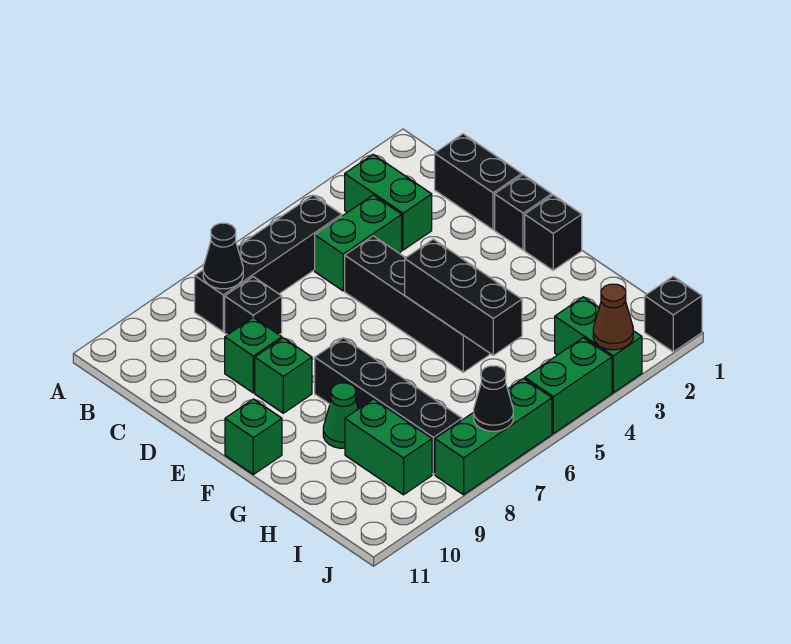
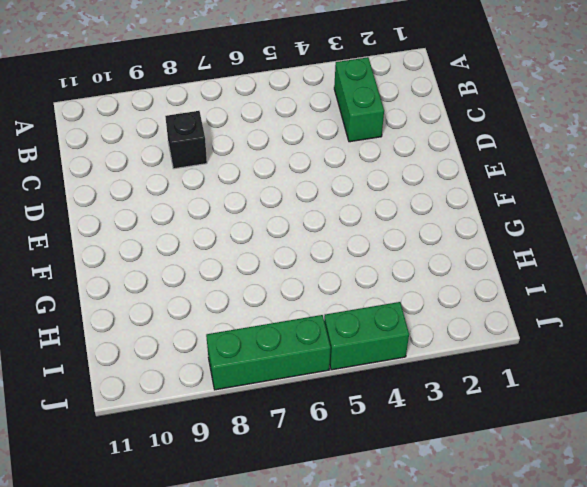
none -> black brick B5:B8 level 1
none -> black brick C1:D1 level 1
none -> green brick C4:C5 level 1

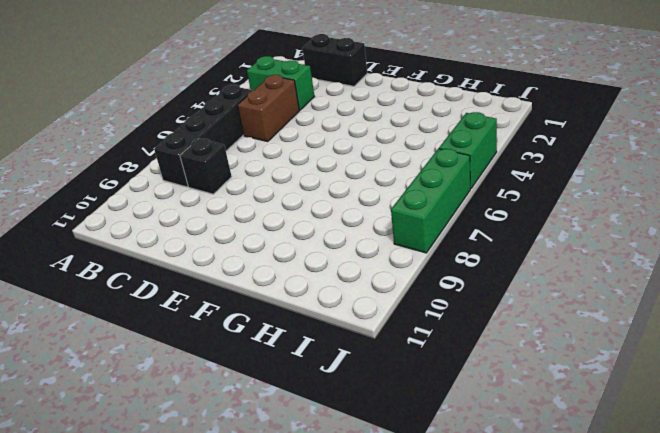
brown brick C4:C5 level 1 -> green brick C4:C5 level 1
none -> black brick D5:G5 level 1
none -> green brick D9 level 1
none -> black brick E1 level 1

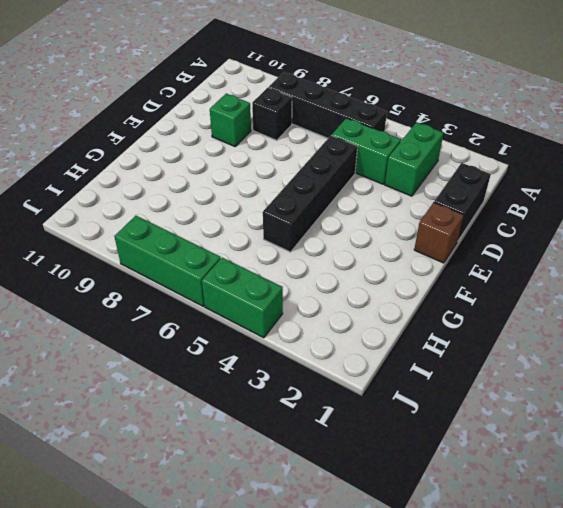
brown brick E1 level 1 -> black brick E1 level 1
none -> green brick E9 level 1
none -> black brick F1 level 1
none -> black brick F8:I8 level 1

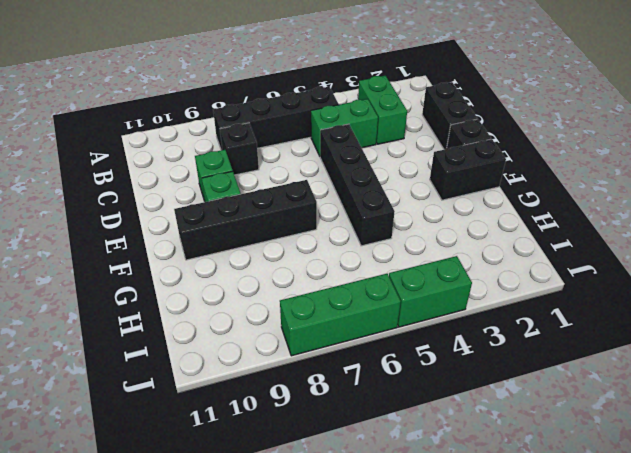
black brick F1:F2 level 1 -> black brick F1 level 1
black brick F7:F10 level 1 -> black brick F8:I8 level 1
none -> green brick F11 level 1
none -> green cone G9 level 1
none -> green brick H9:I9 level 1

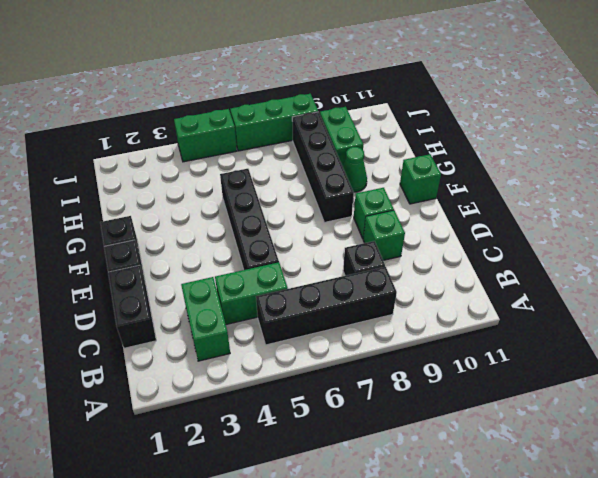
none -> green brick I3:J3 level 1
none -> black brick J1 level 1
none -> black cone B8 level 2

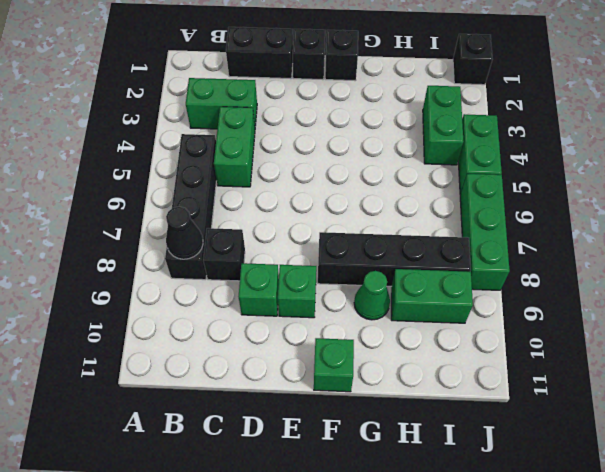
green brick I3:I4 level 1 -> green brick I3:J3 level 1
none -> black brick D5:G5 level 1
none -> black brick F5:H5 level 2
none -> brown cone J3 level 2

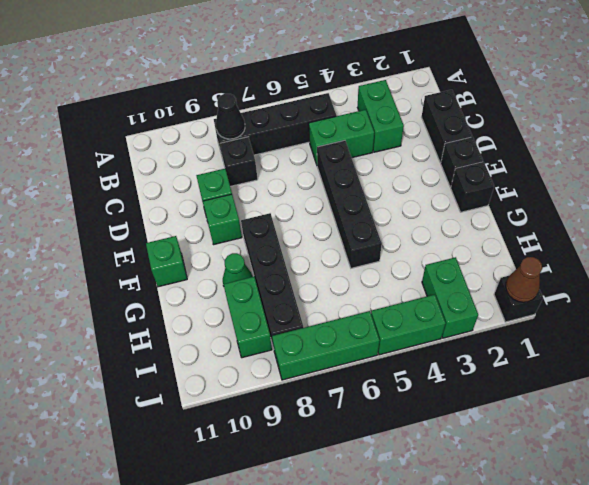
brown cone J1 level 2 -> brown cone J3 level 2
none -> black brick F5:H5 level 2
none -> black cone J7 level 2

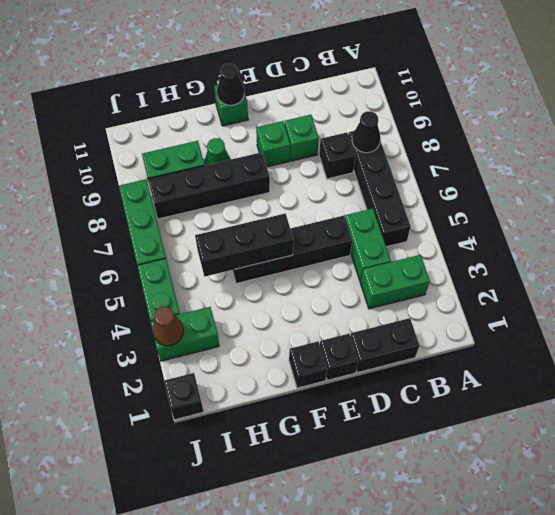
black cone F11 level 2 -> black cone J7 level 2

